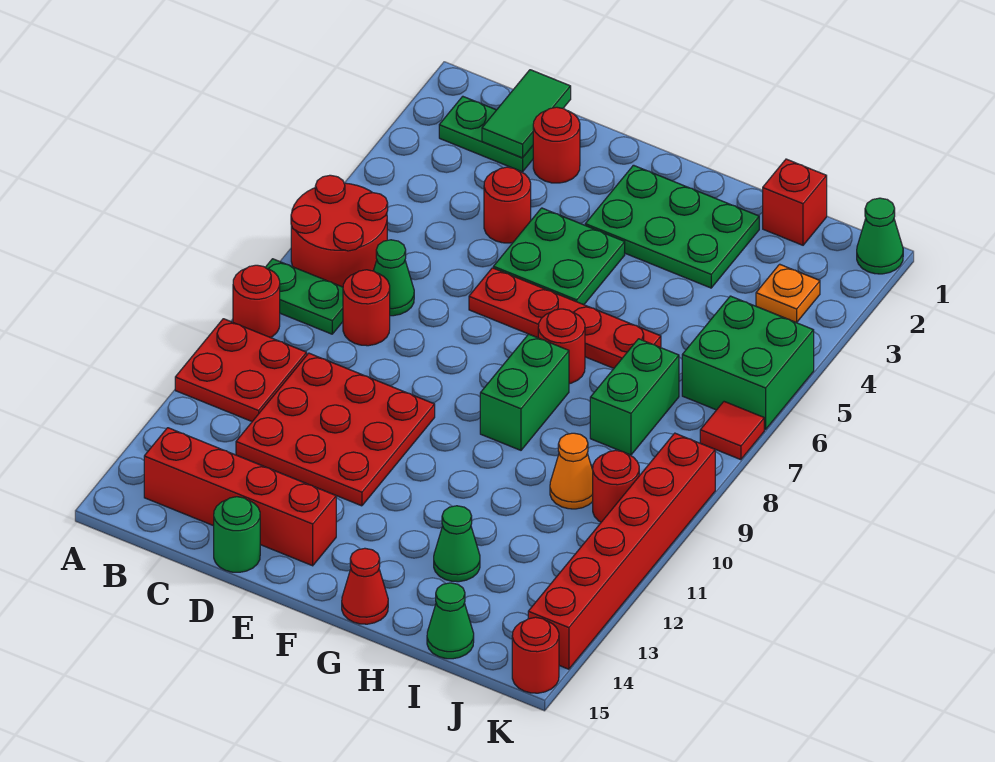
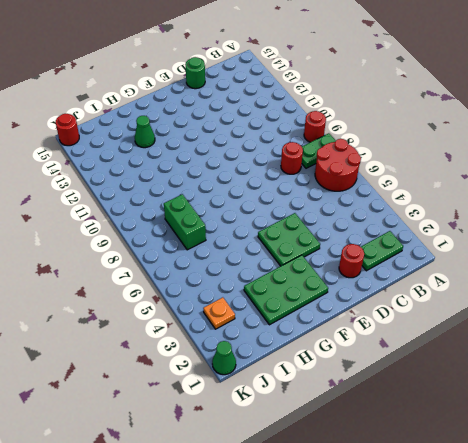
none -> red plate A10:B11 level 1
none -> red brick B14:E14 level 1
none -> green cone C7 level 1
none -> red plate C10:E12 level 1

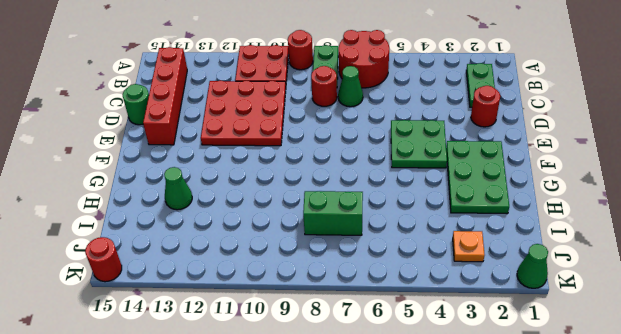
none -> red round brick D4 level 1
none -> red plate E6:H6 level 1
none -> red round brick G7 level 1
none -> green brick G8:G9 level 1

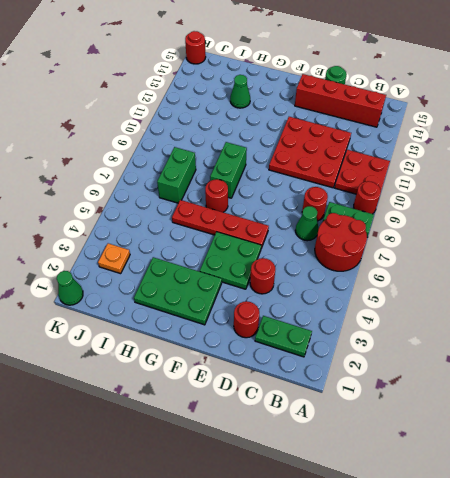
none -> red cone G15 level 1
none -> red brick I1 level 1
none -> orange cone I10 level 1
none -> green cone I15 level 1

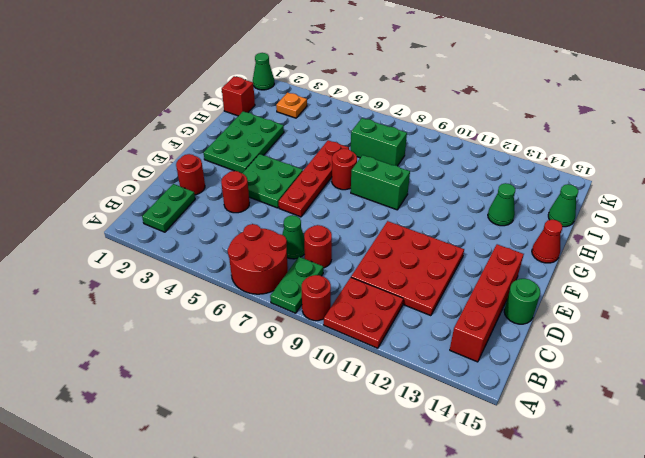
none -> orange cone I10 level 1
none -> green brick J5:K6 level 1
none -> red round brick J10 level 1
none -> red tile K7 level 1

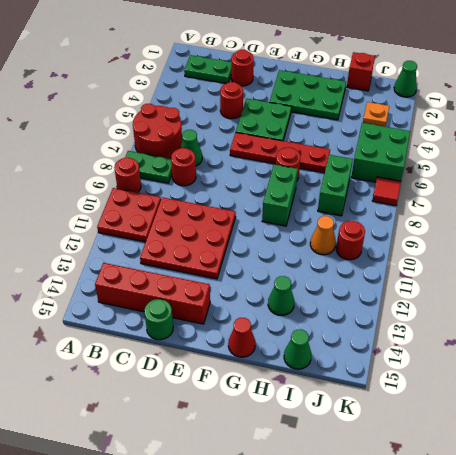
none -> red brick K9:K14 level 1
none -> red round brick K15 level 1
none -> green tile C1:C2 level 2

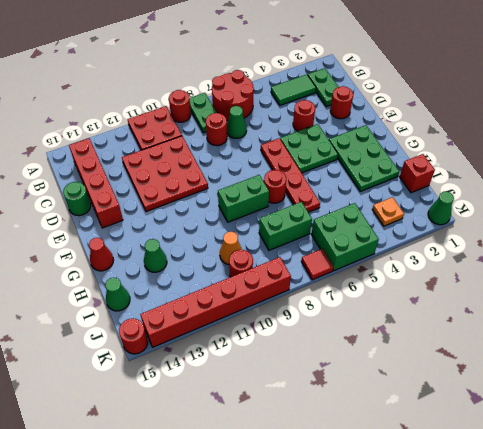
green tile B3:B4 level 1 -> green tile C1:C2 level 2

